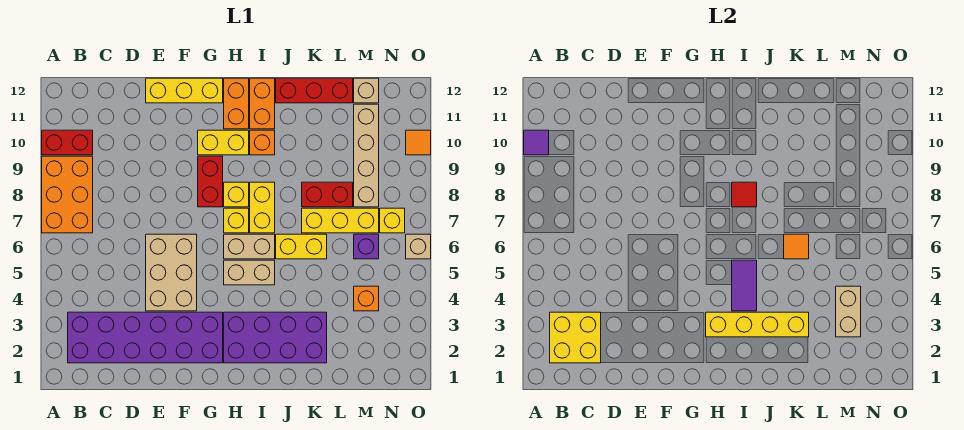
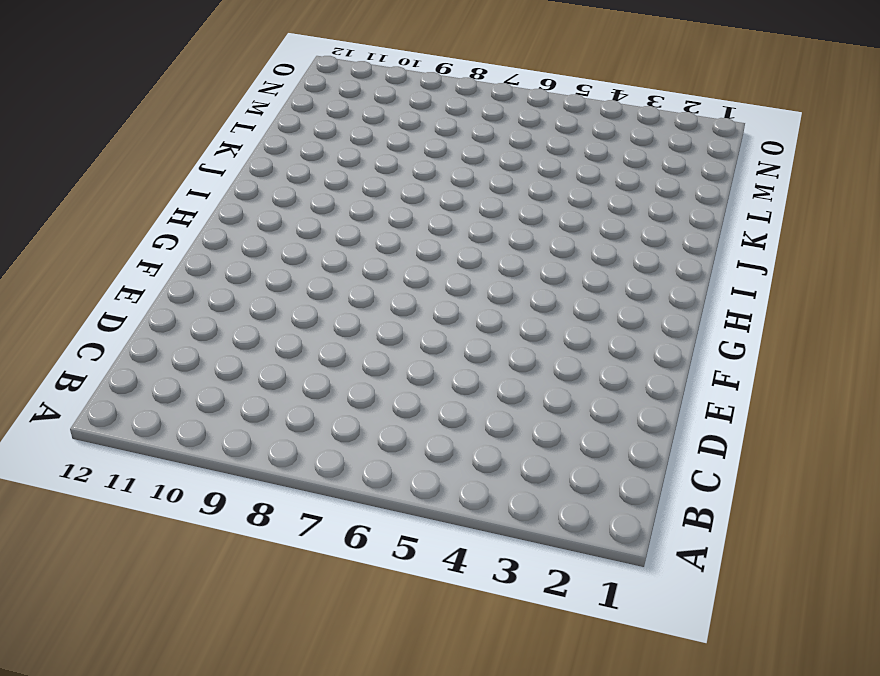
none -> orange brick A7:B9 level 1
none -> red brick A10:B10 level 1
none -> purple brick B2:G3 level 1
none -> tan brick E4:F6 level 1

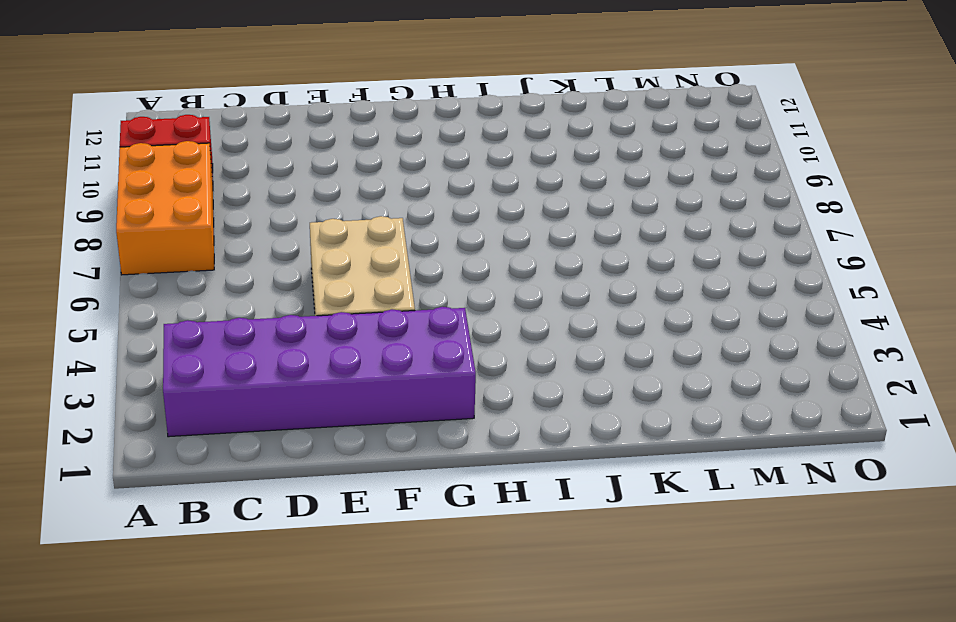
none -> yellow brick E12:G12 level 1
none -> red brick G8:G9 level 1
none -> yellow brick G10:H10 level 1
none -> purple brick H2:K3 level 1

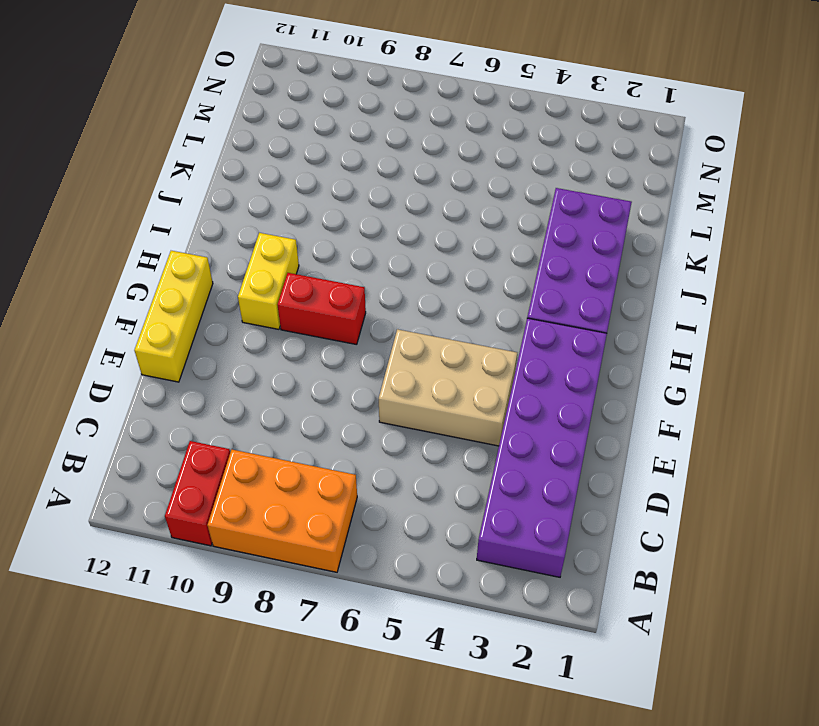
none -> tan brick H5:I5 level 1
none -> tan brick H6:I6 level 1
none -> yellow brick H7 level 1
none -> yellow brick H8 level 1

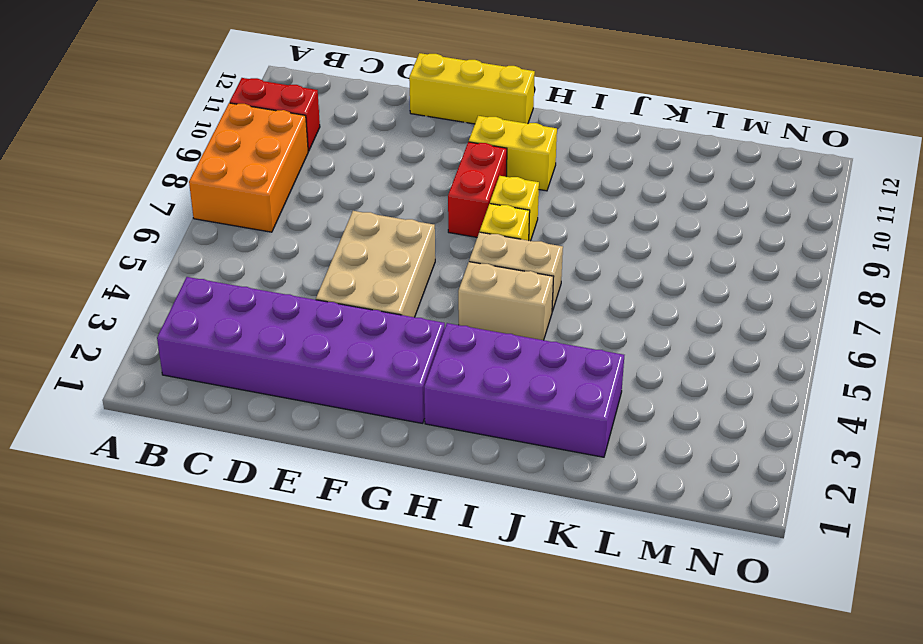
none -> orange brick H11:H12 level 1
none -> yellow brick I7:I8 level 1
none -> orange brick I10 level 1
none -> orange brick I11:I12 level 1

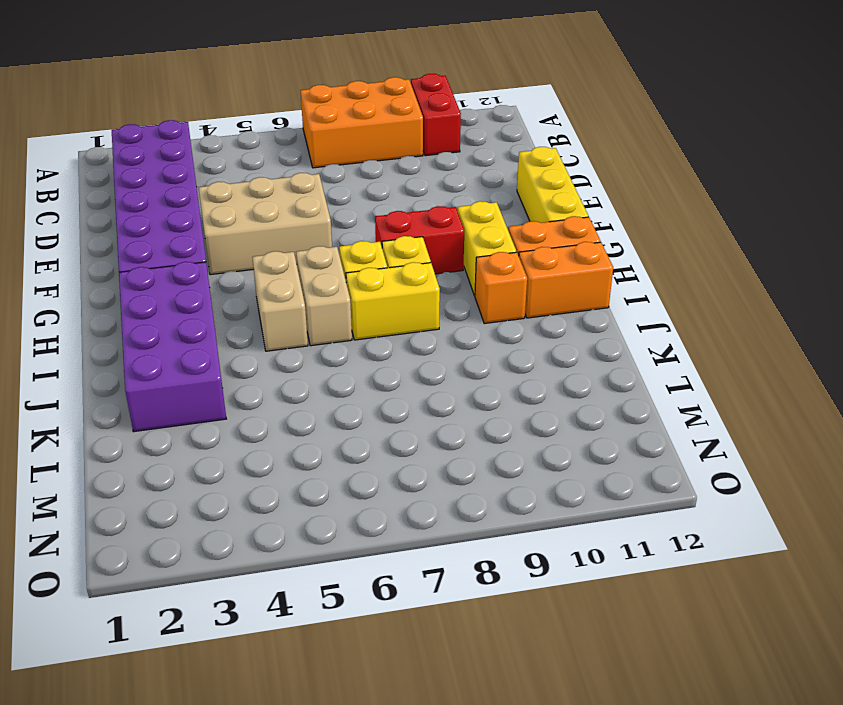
none -> yellow brick J6:K6 level 1
none -> red brick J12:L12 level 1
none -> yellow brick K7:M7 level 1
none -> red brick K8:L8 level 1

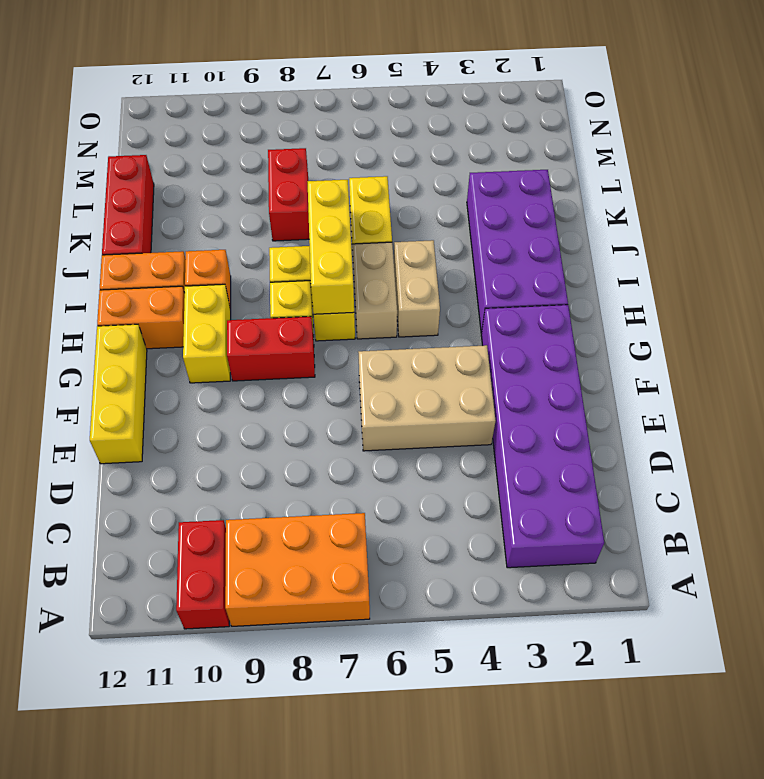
yellow brick H7:J7 level 2 -> yellow brick K7:M7 level 1
none -> orange brick M4 level 1
none -> purple brick M6 level 1
none -> tan brick M8:M11 level 1
none -> tan brick M12 level 1

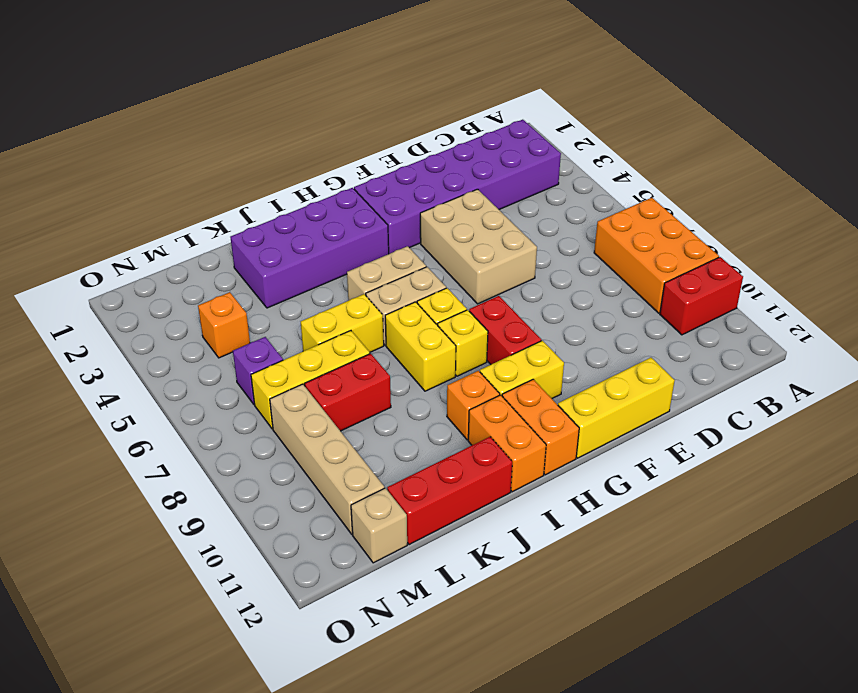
none -> yellow brick N7 level 1
none -> tan brick O6 level 1
none -> orange tile O10 level 1
none -> purple tile A10 level 2

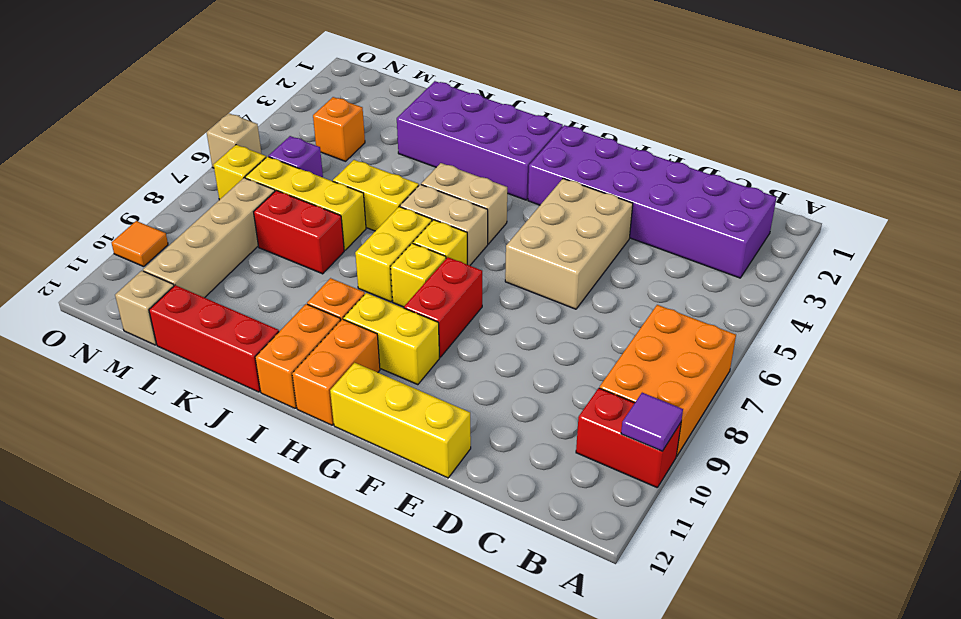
none -> yellow brick B2:C3 level 2
none -> yellow brick H3:K3 level 2
none -> purple tile I4:I5 level 2
none -> red tile I8 level 2

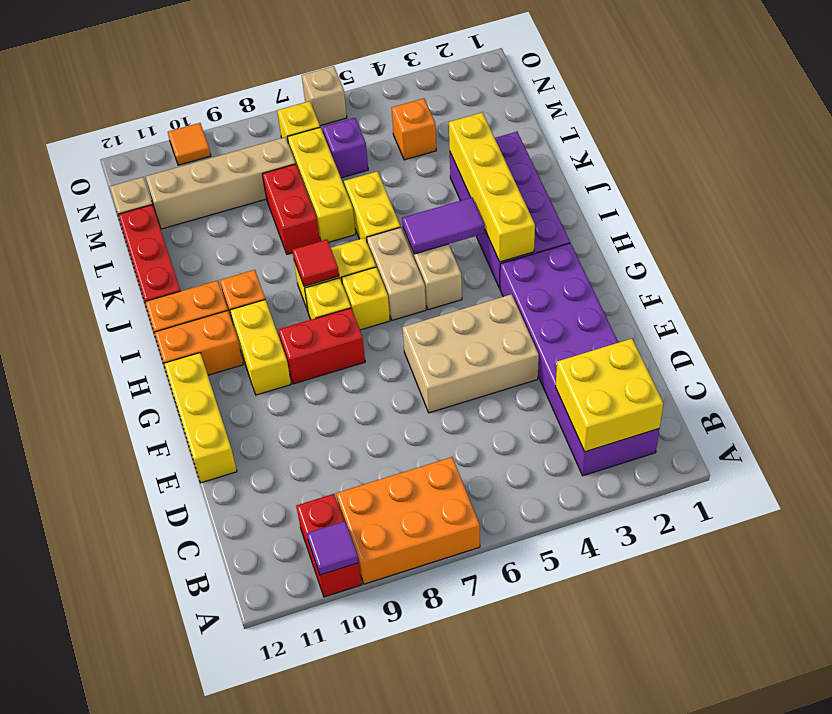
none -> orange tile K6 level 2
none -> tan brick M3:M4 level 2

